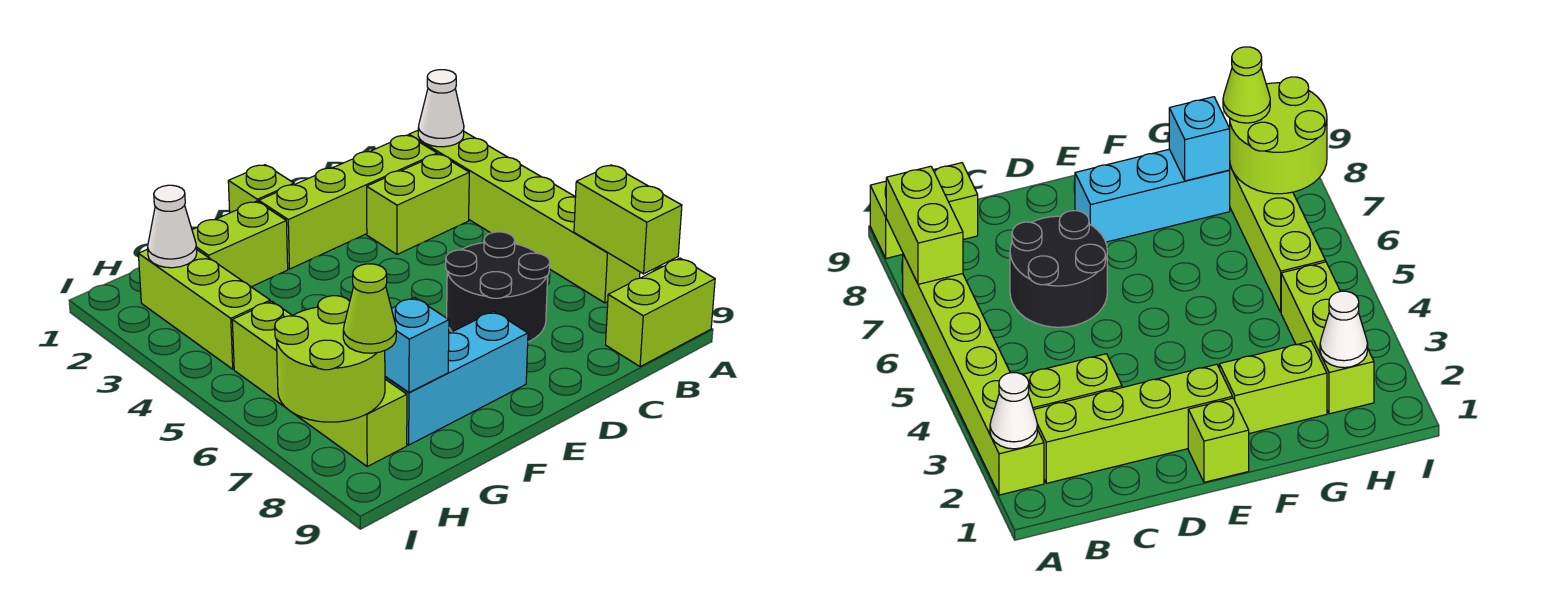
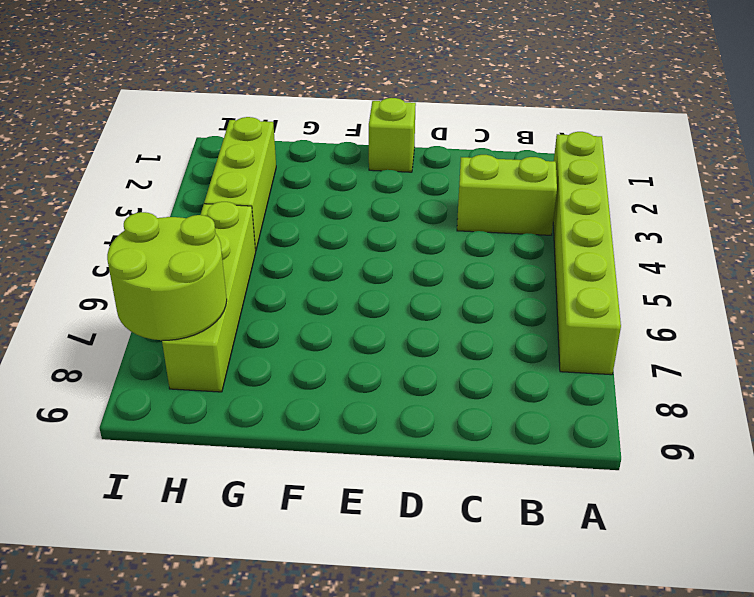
none -> lime brick A9:B9 level 1
none -> lime brick B2:E2 level 1
none -> black round brick C6:D7 level 1

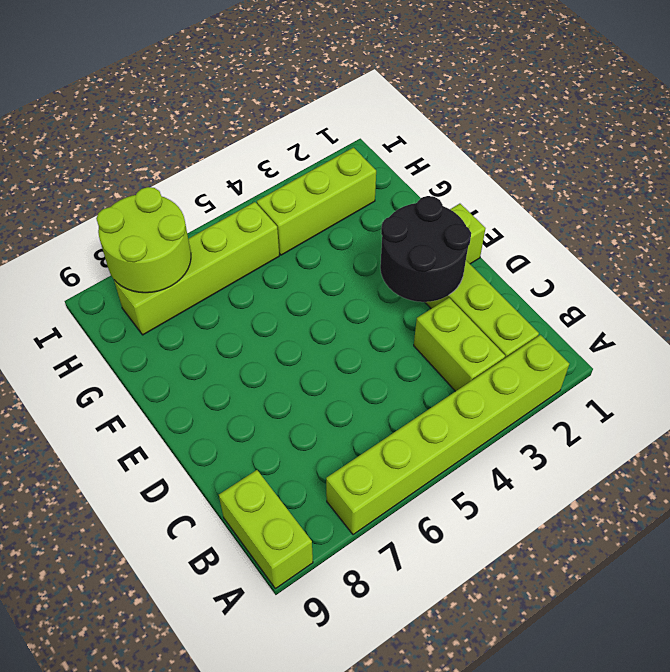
black round brick D2:E3 level 2 -> black round brick C6:D7 level 1
none -> cyan brick E8:G8 level 1
none -> lime brick F2:G2 level 1
none -> white cone A2 level 2

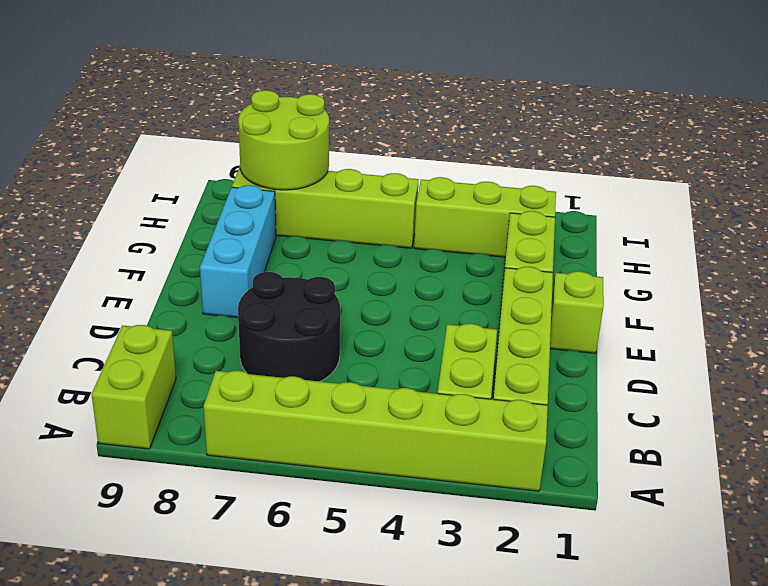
none -> white cone A2 level 2
none -> lime brick A7:A8 level 2
none -> cyan brick G8 level 2

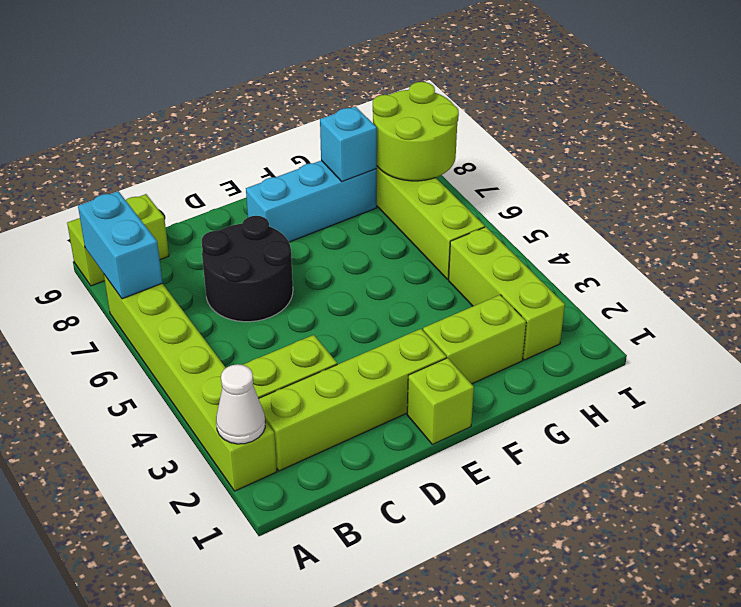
cyan brick A7:A8 level 2 -> lime brick A7:A8 level 2
none -> white cone H2 level 2
none -> lime cone H8 level 3

